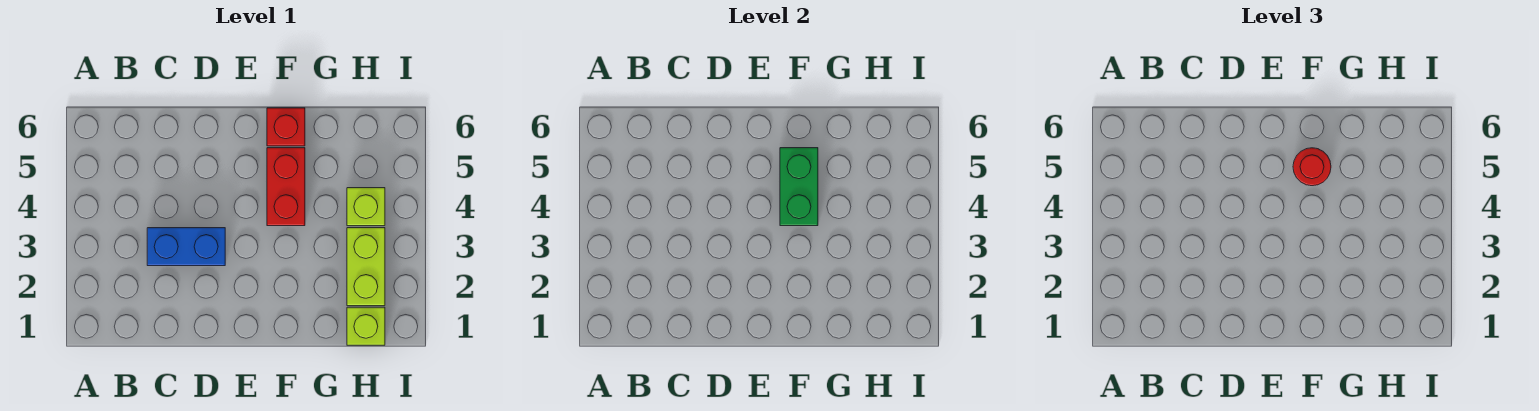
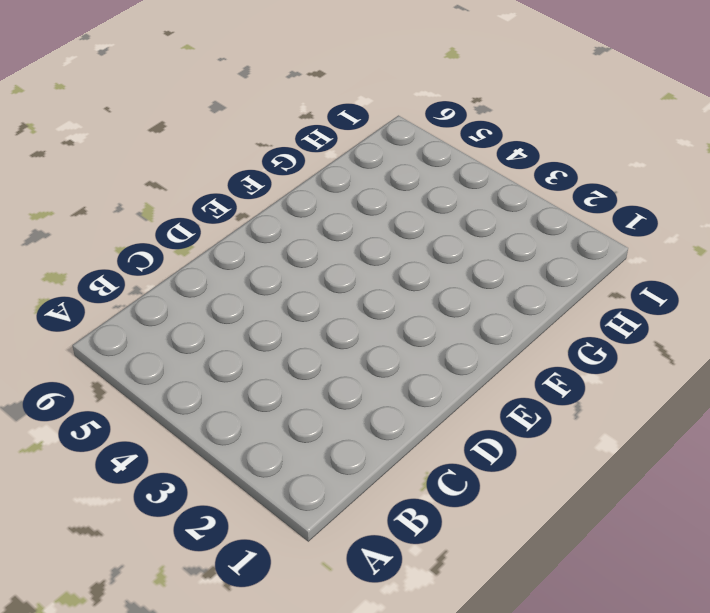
none -> blue brick C3:D3 level 1
none -> red brick F4:F5 level 1

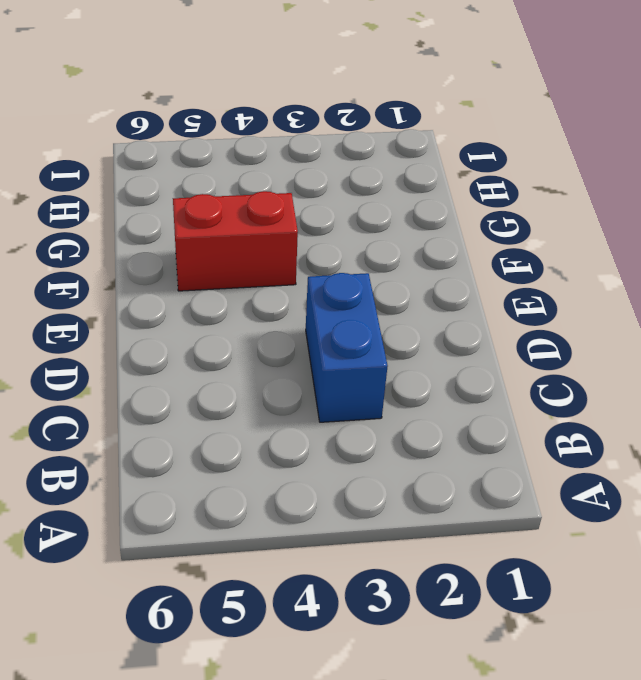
none -> red brick F6 level 1
none -> lime brick H1 level 1

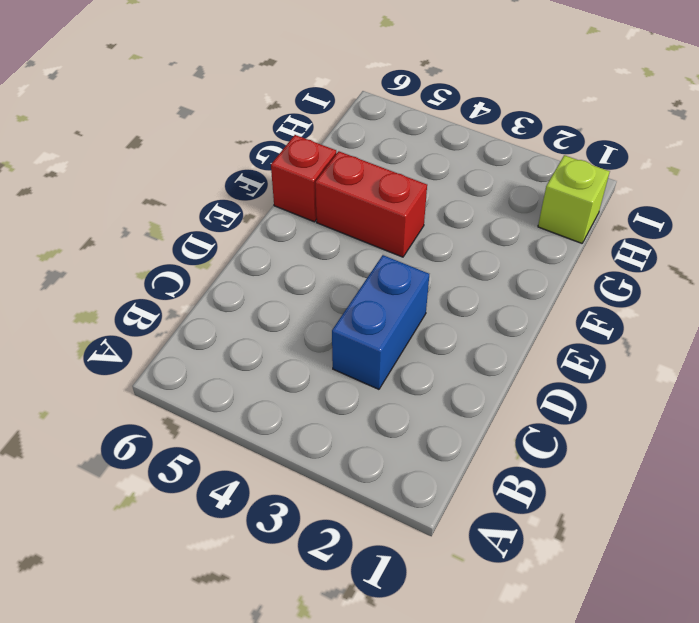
none -> lime brick H2:H3 level 1
none -> lime brick H4 level 1

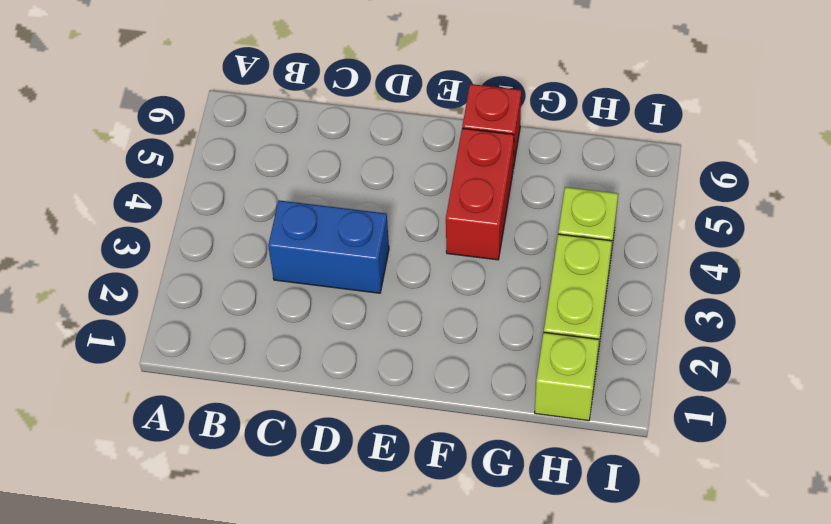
none -> green brick F4:F5 level 2
none -> red round brick F5 level 3

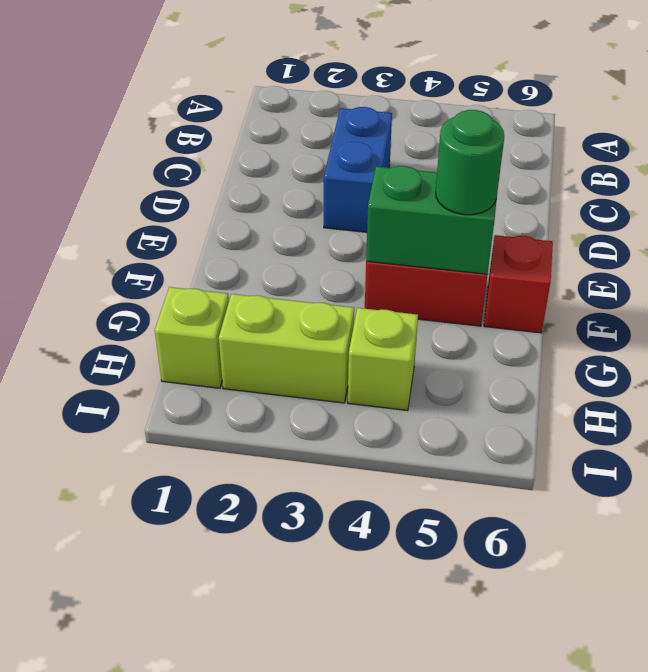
green round brick F5 level 3 -> red round brick F5 level 3

